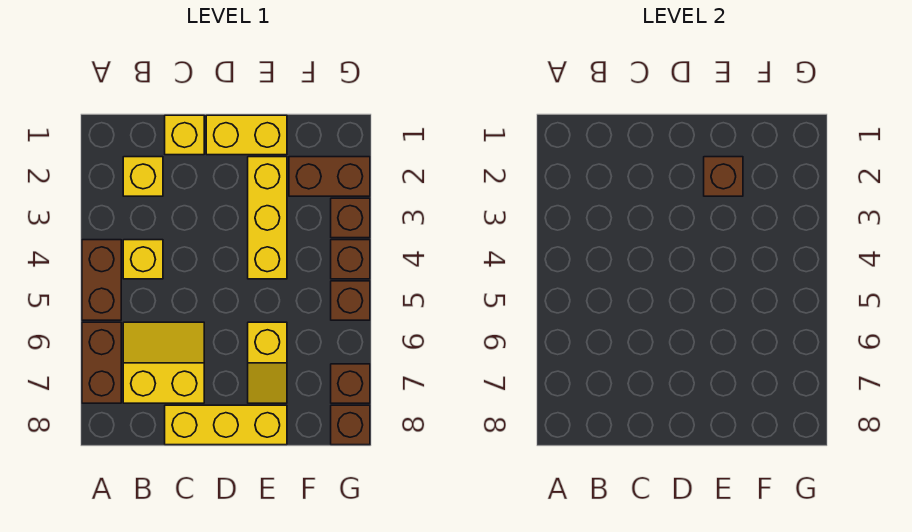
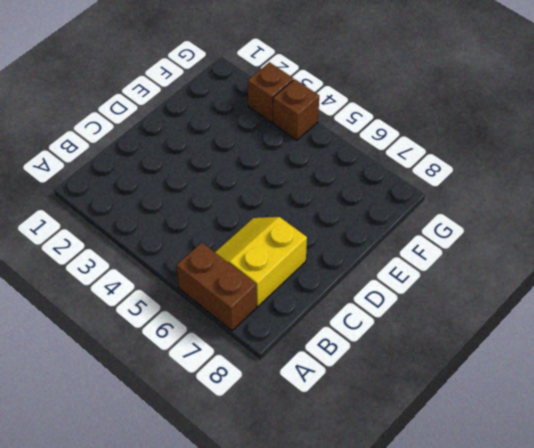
none -> brown brick A4:A5 level 1
none -> yellow brick B2 level 1
none -> yellow brick B4 level 1

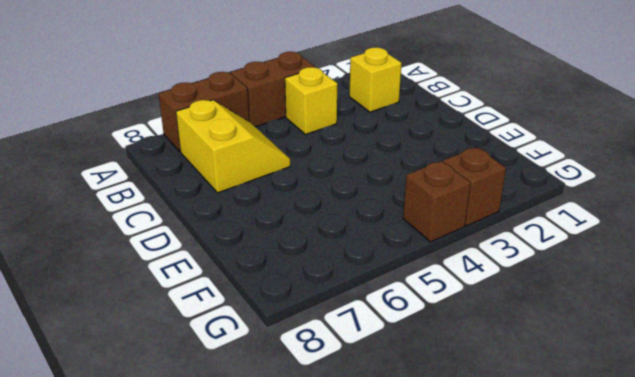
none -> yellow brick C1 level 1
none -> yellow brick C8:E8 level 1
none -> yellow brick D1:E1 level 1

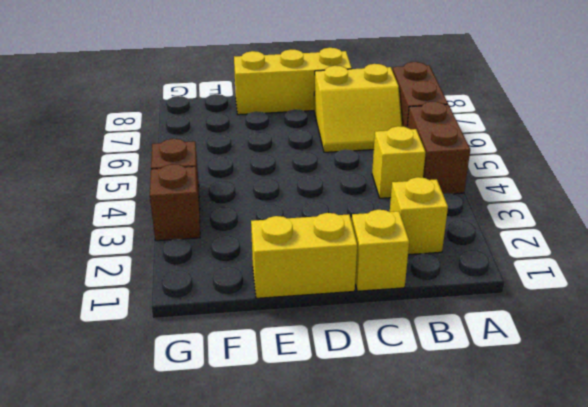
none -> yellow brick E2:E4 level 1
none -> yellow slope E6:E7 level 1 top 6
none -> brown brick F2:G2 level 1

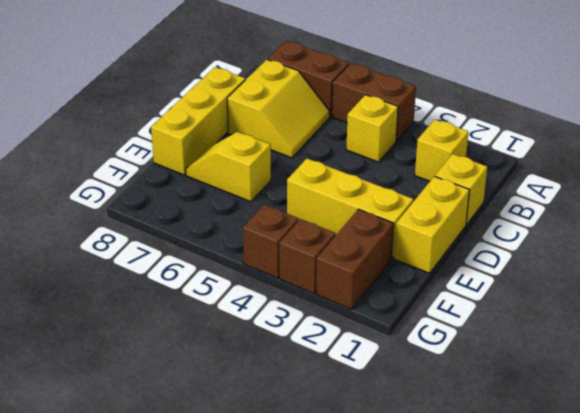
none -> brown brick G5 level 1
none -> brown brick G7 level 1
none -> brown brick G8 level 1

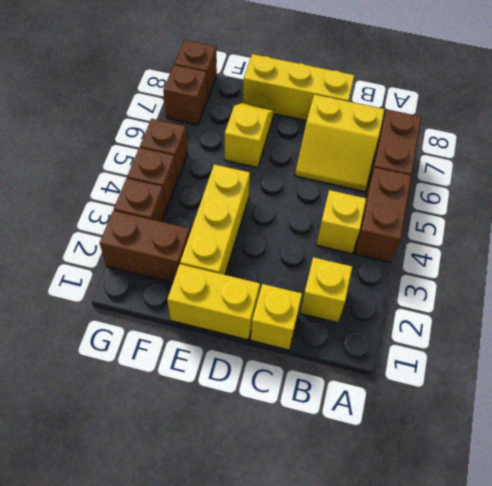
none -> brown brick E2 level 2

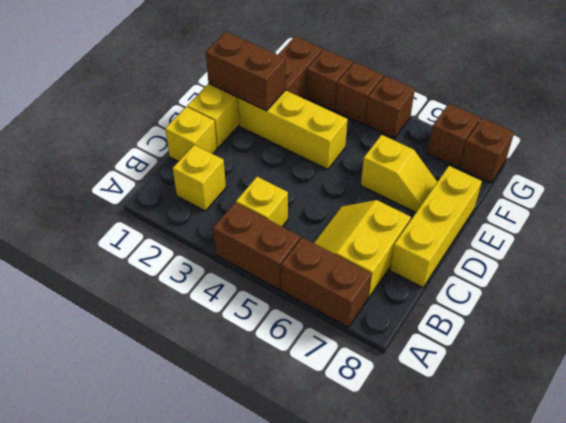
brown brick E1:E2 level 2 -> brown brick E2 level 2

